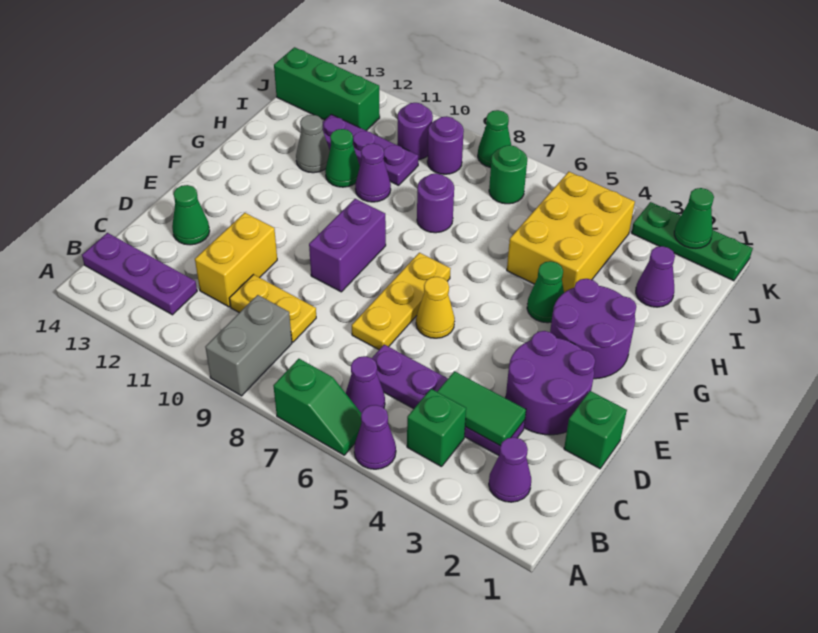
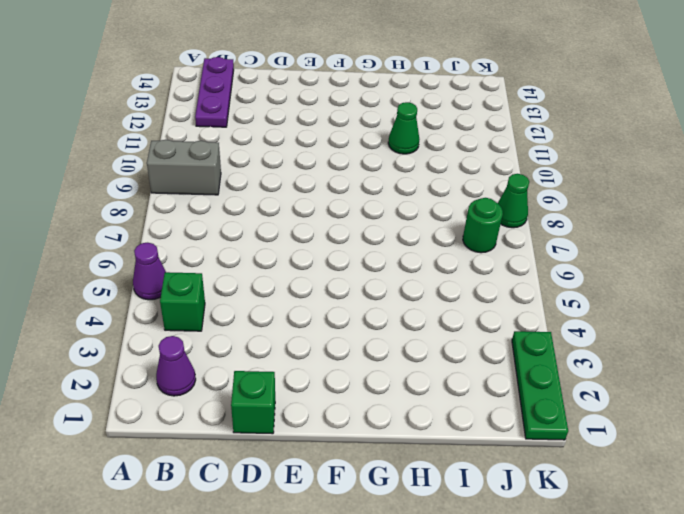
none -> green slope A6:A7 level 1 top 7
none -> purple cone B6 level 1
none -> purple plate C3:C6 level 1
none -> yellow plate C9:C10 level 1

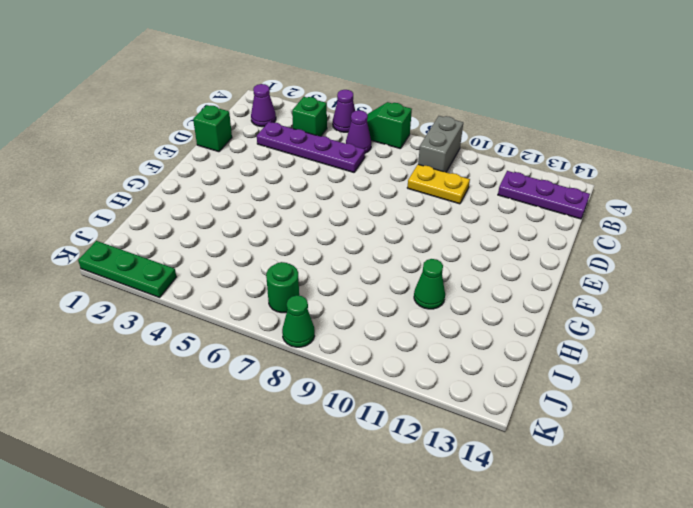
none -> yellow brick C11:D11 level 1
none -> purple round brick D2:E3 level 1
none -> yellow plate D7:F7 level 1
none -> green cone D13 level 1

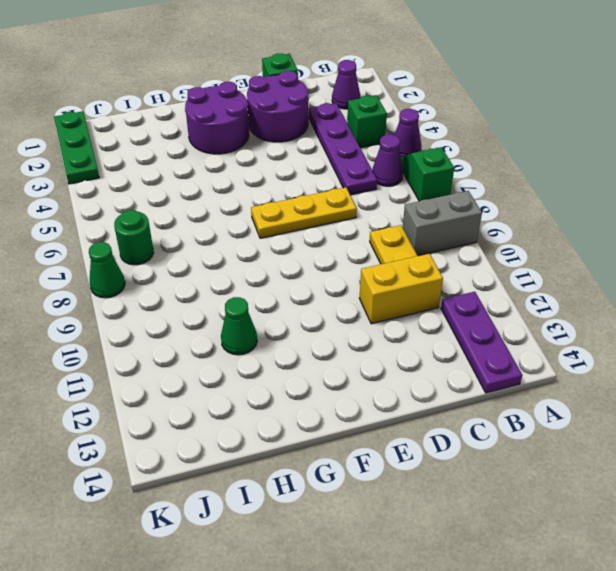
none -> green cone D13 level 1
none -> yellow cone E6 level 1
none -> purple brick E9:F9 level 1
none -> green cone G4 level 1

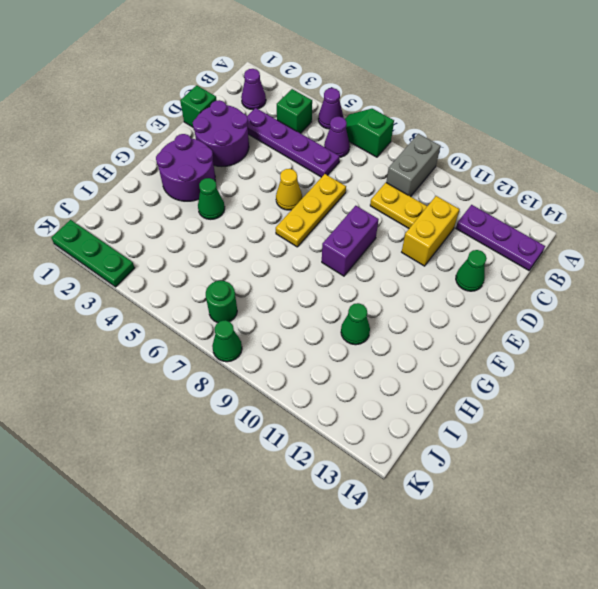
none -> yellow brick H4:J5 level 1
none -> purple round brick H8 level 1
none -> purple cone H10 level 1
none -> grey cone H12 level 1

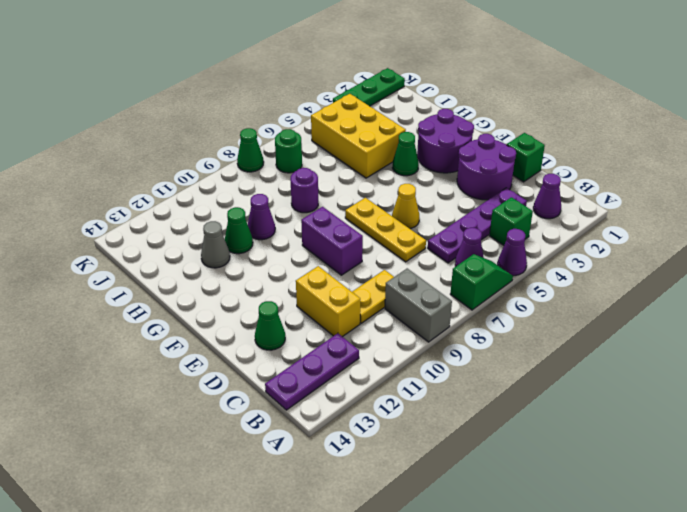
none -> purple cone I2 level 1
none -> purple plate I10:I12 level 1
none -> purple round brick J9 level 1
none -> purple round brick J10 level 1

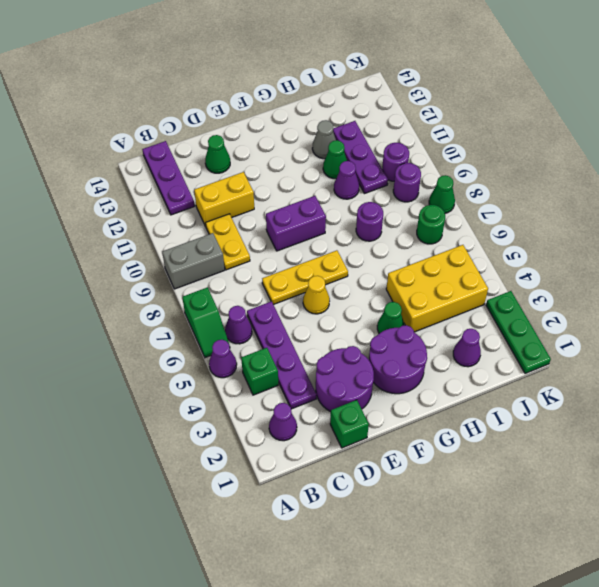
none -> green brick J12:J14 level 1
none -> green tile C3:C4 level 2
none -> green cone K2 level 2

